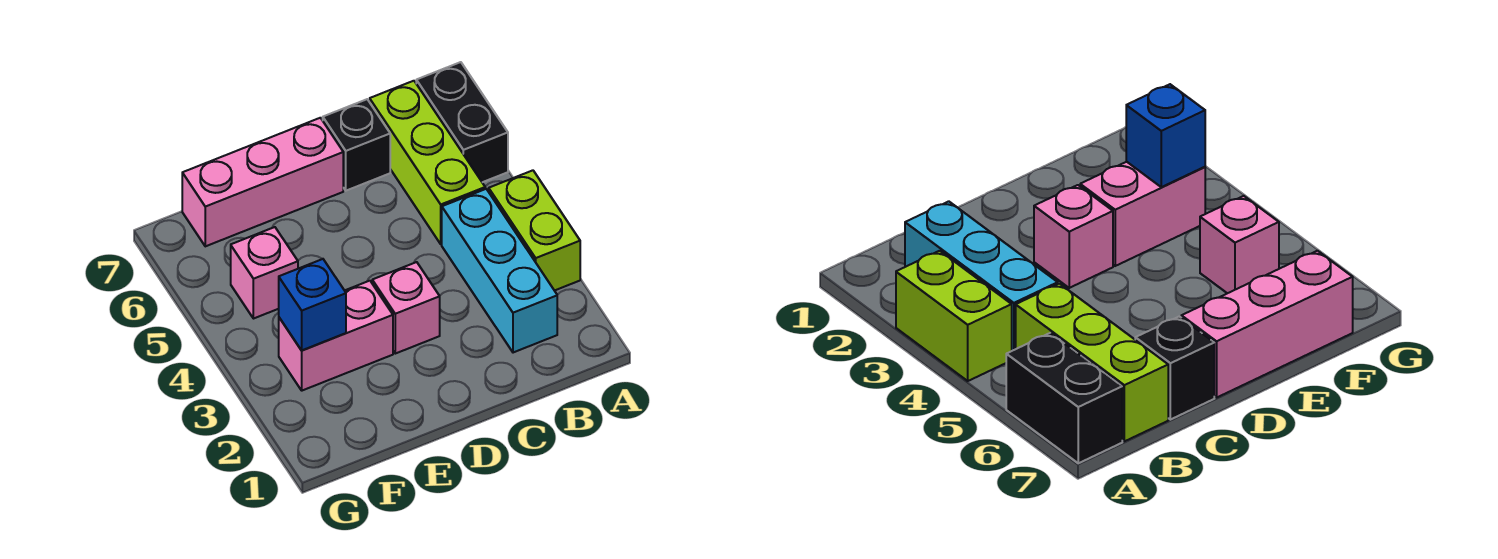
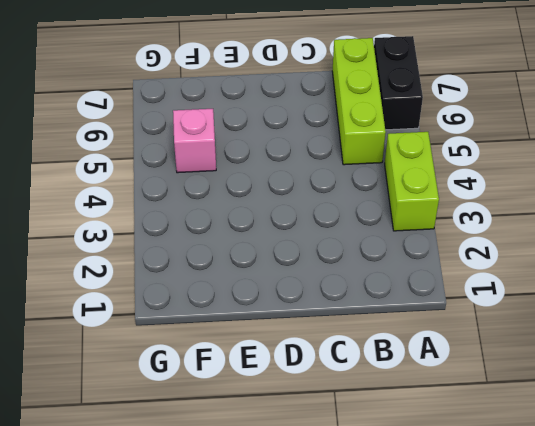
none -> cyan brick B2:B4 level 1
none -> black brick C7 level 1

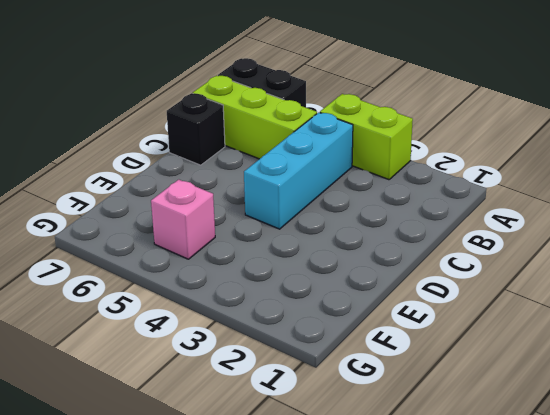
cyan brick B4:D4 level 1 -> cyan brick B2:B4 level 1
none -> pink brick D3 level 1
none -> pink brick D7:F7 level 1

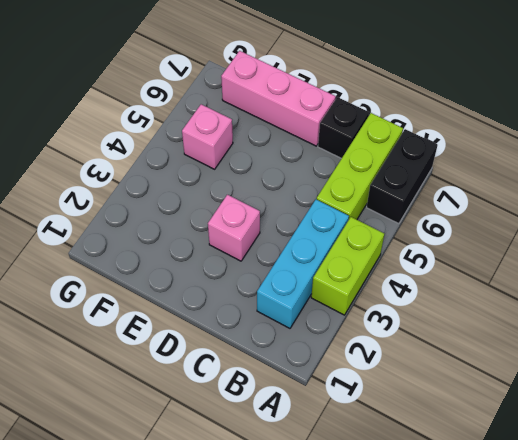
none -> pink brick E3:F3 level 1
none -> blue brick F3 level 2

